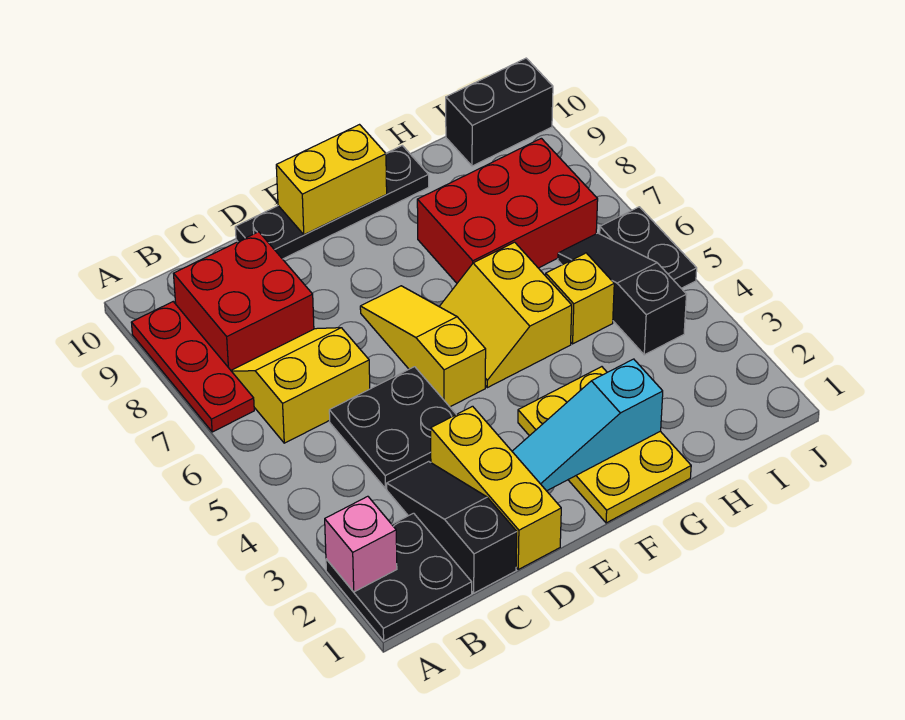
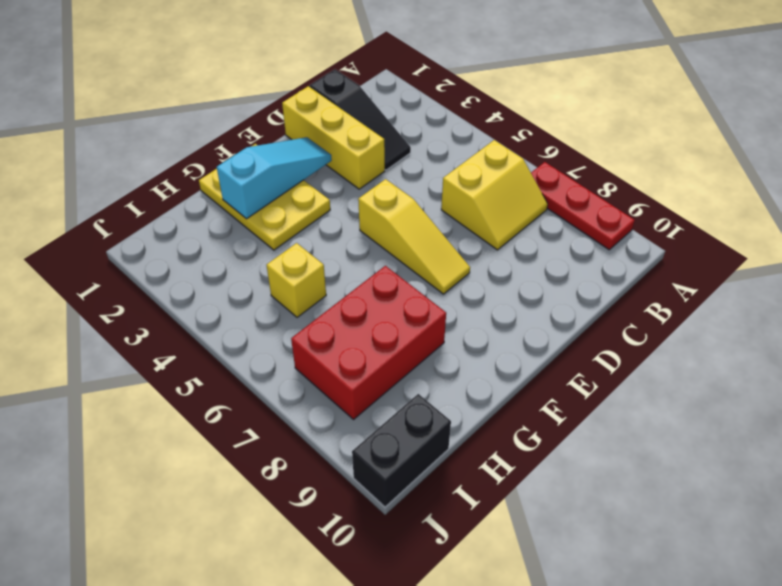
none -> black plate A1:B2 level 1
none -> red brick B8:C9 level 1
none -> black plate C4:D5 level 1

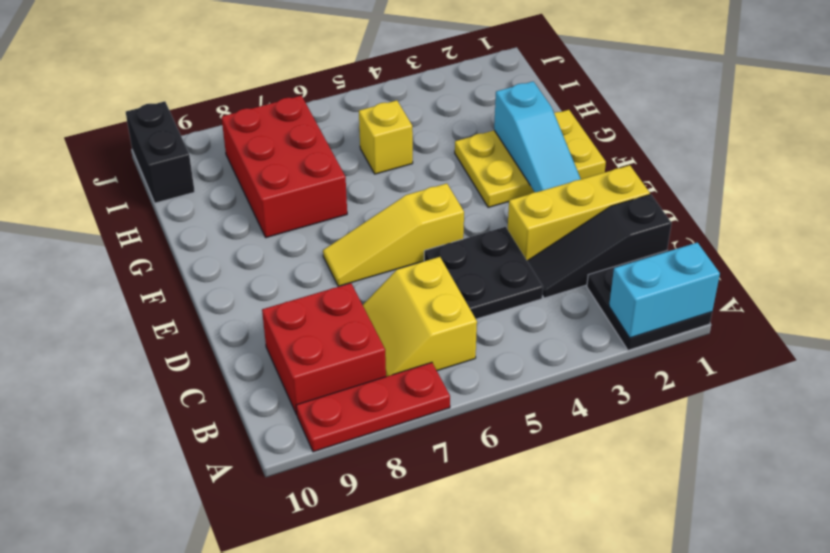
cyan brick A1:A2 level 2 -> pink brick A2 level 2
none -> black plate D10:G10 level 1
none -> yellow slope F5:G6 level 1 top G
none -> black slope I4:I6 level 1 top 4

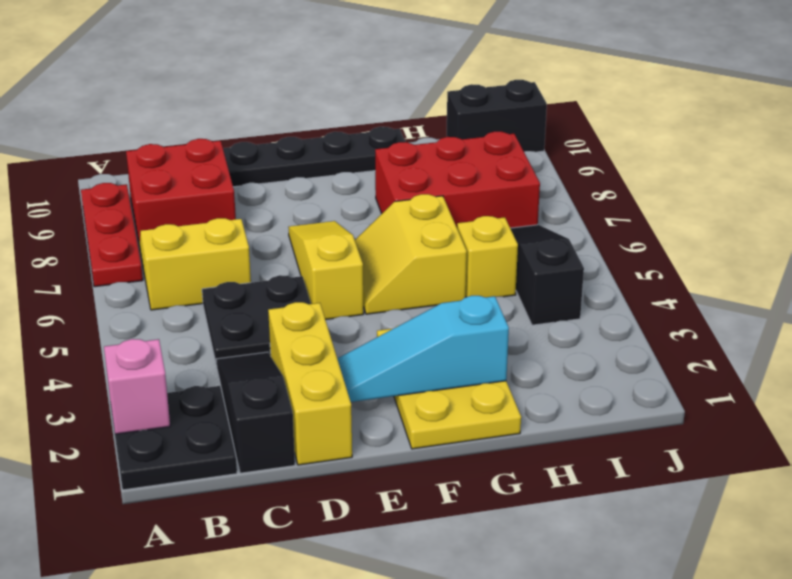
none -> black plate J5:J6 level 1
none -> yellow brick E10:F10 level 2

